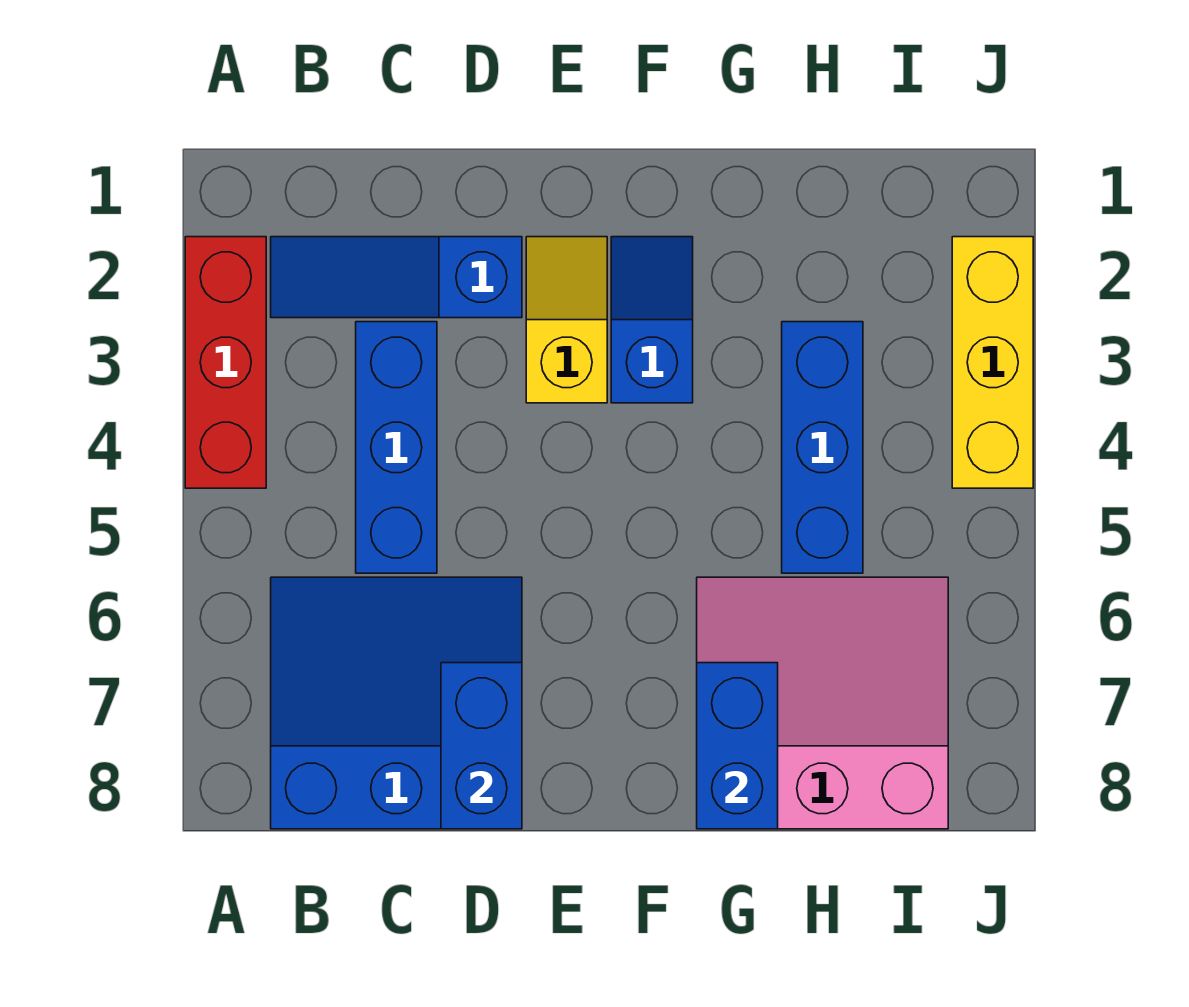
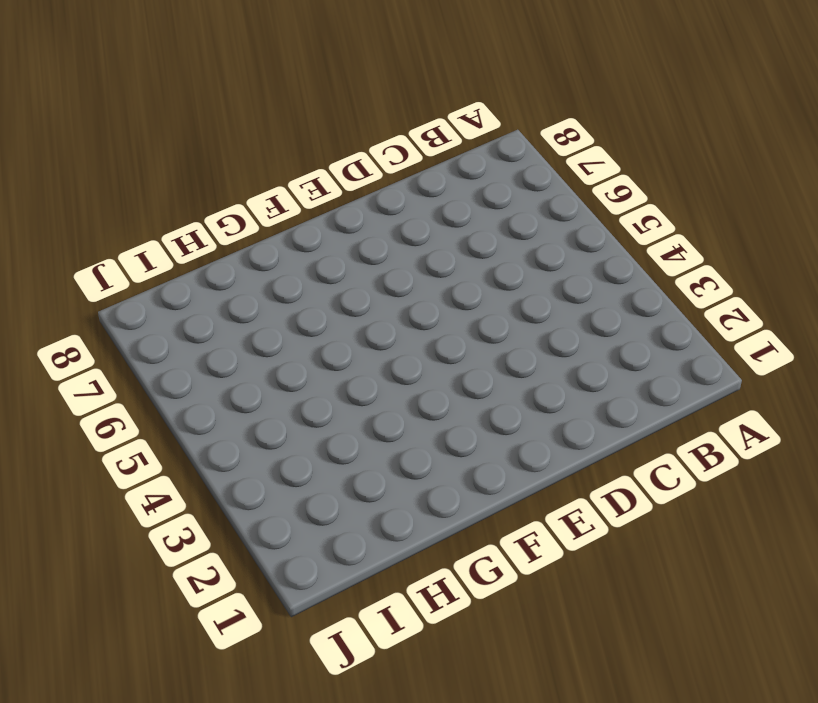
none -> red brick A2:A4 level 1
none -> blue slope B2:D2 level 1 top D

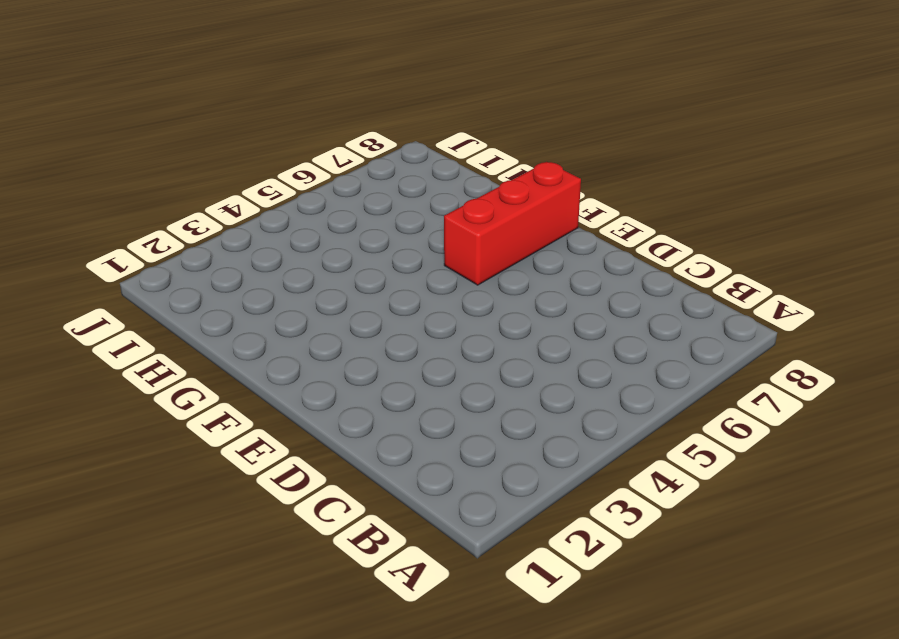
red brick F6:F8 level 1 -> red brick A2:A4 level 1
none -> blue slope B2:D2 level 1 top D
none -> blue slope B6:D8 level 1 top 8

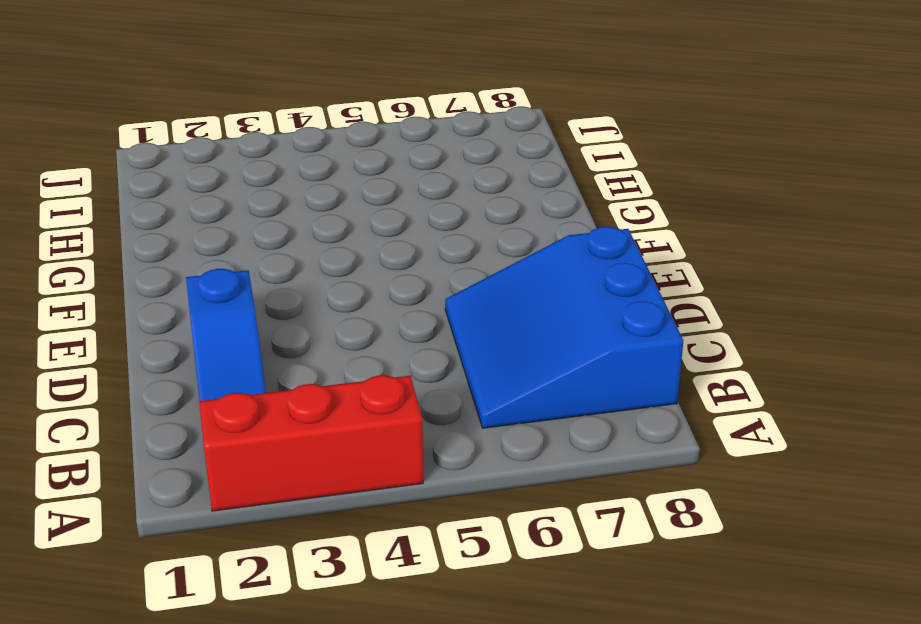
none -> blue brick C3:C5 level 1
none -> yellow slope E2:E3 level 1 top 3

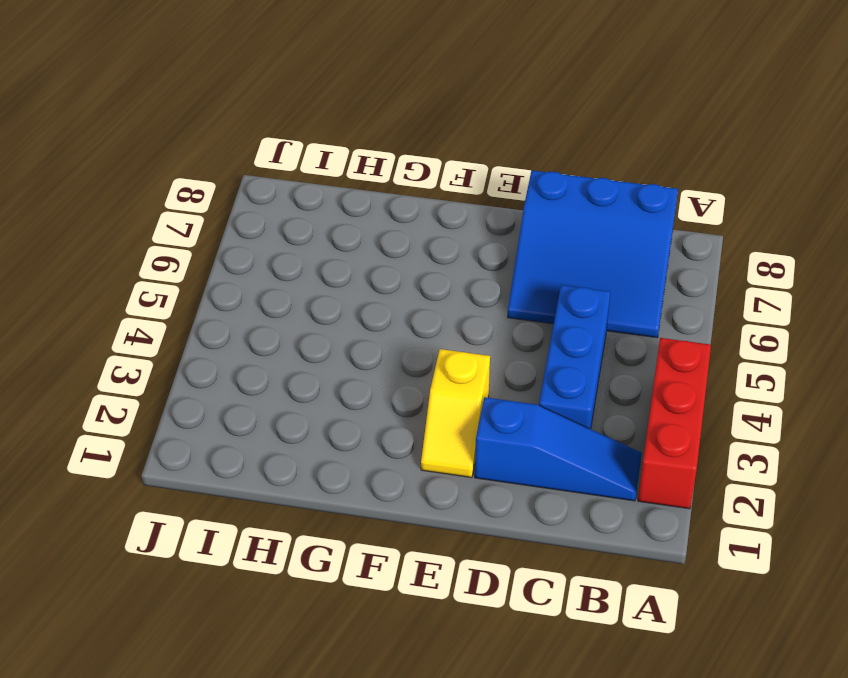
none -> blue slope F2:F3 level 1 top 3
none -> pink slope G6:I8 level 1 top 8

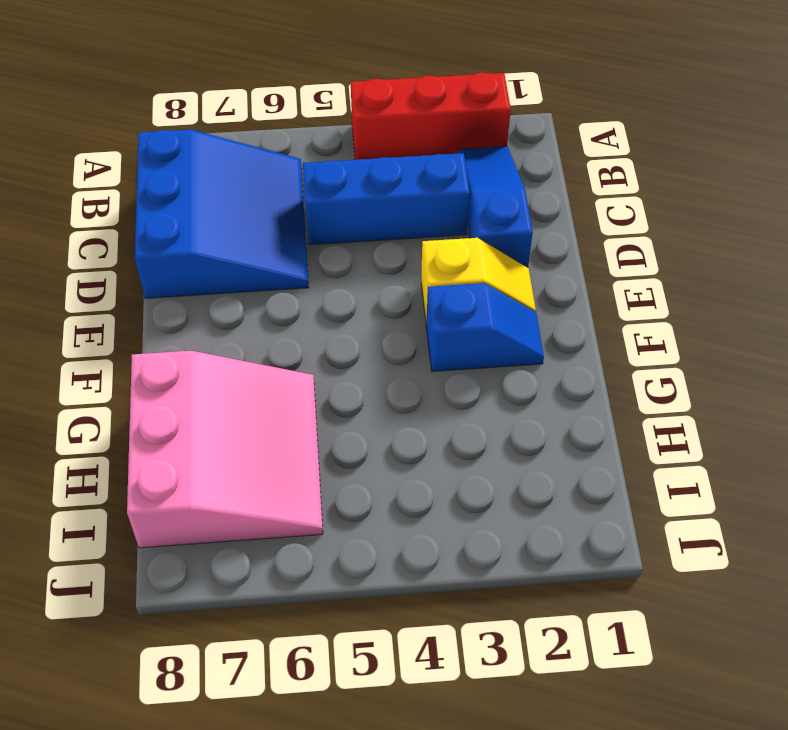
none -> blue brick H3:H5 level 1
none -> yellow brick J2:J4 level 1

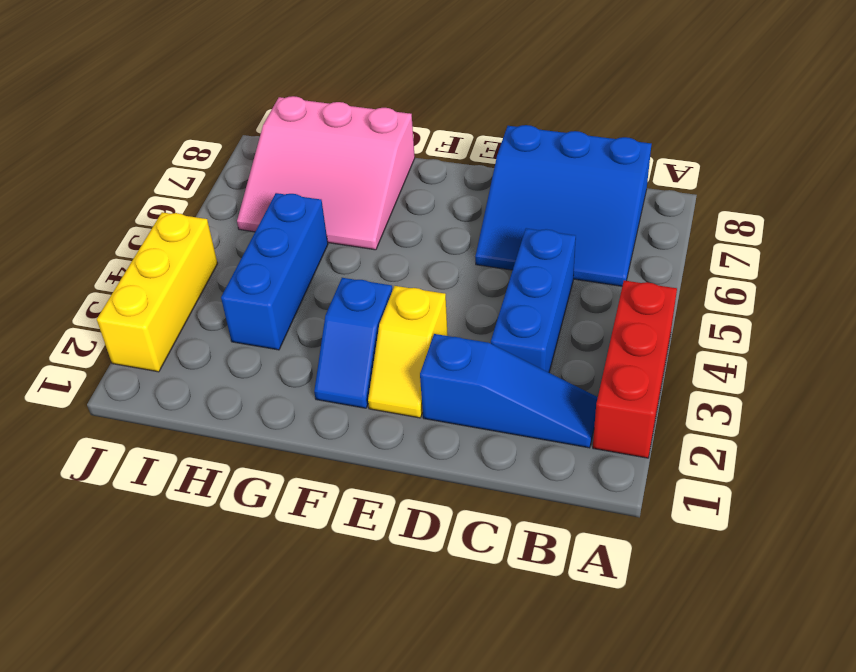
none -> blue brick D7:D8 level 2
none -> blue brick G7:G8 level 2

